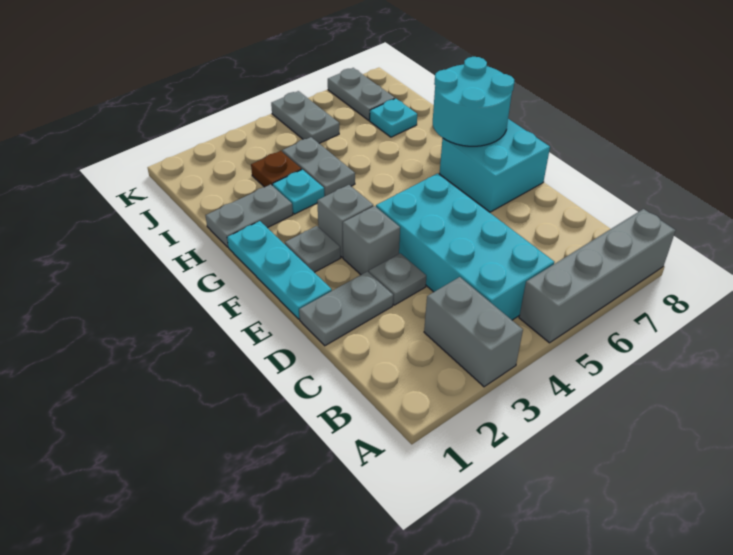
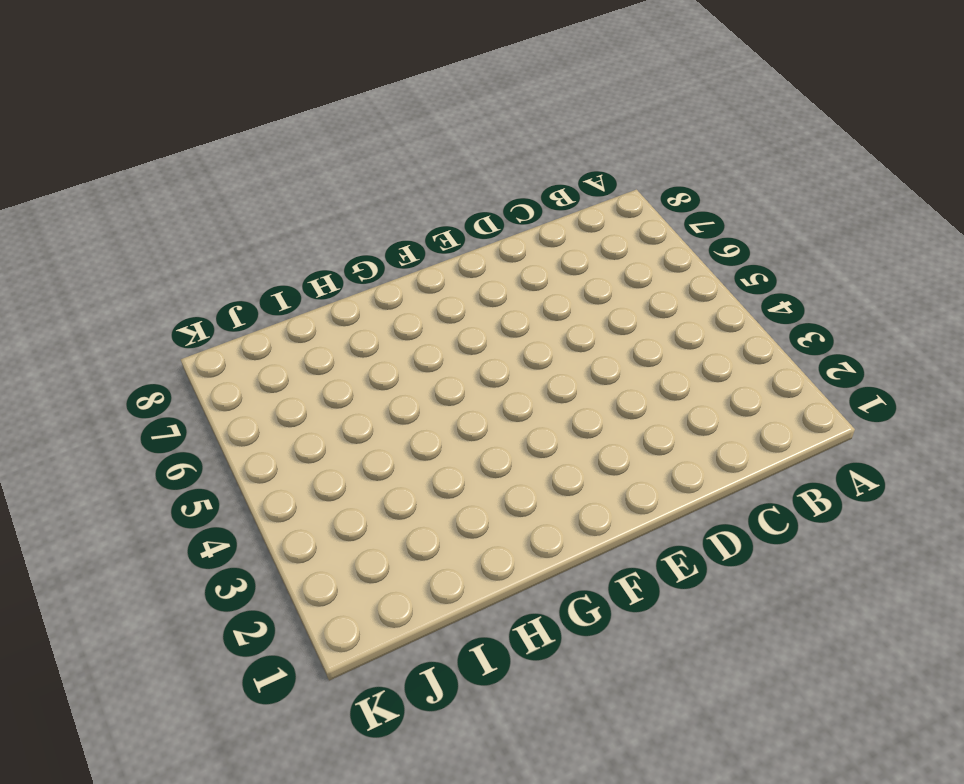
none -> grey brick A3:B3 level 1
none -> grey brick A5:A8 level 1
none -> cyan brick B4:E5 level 1

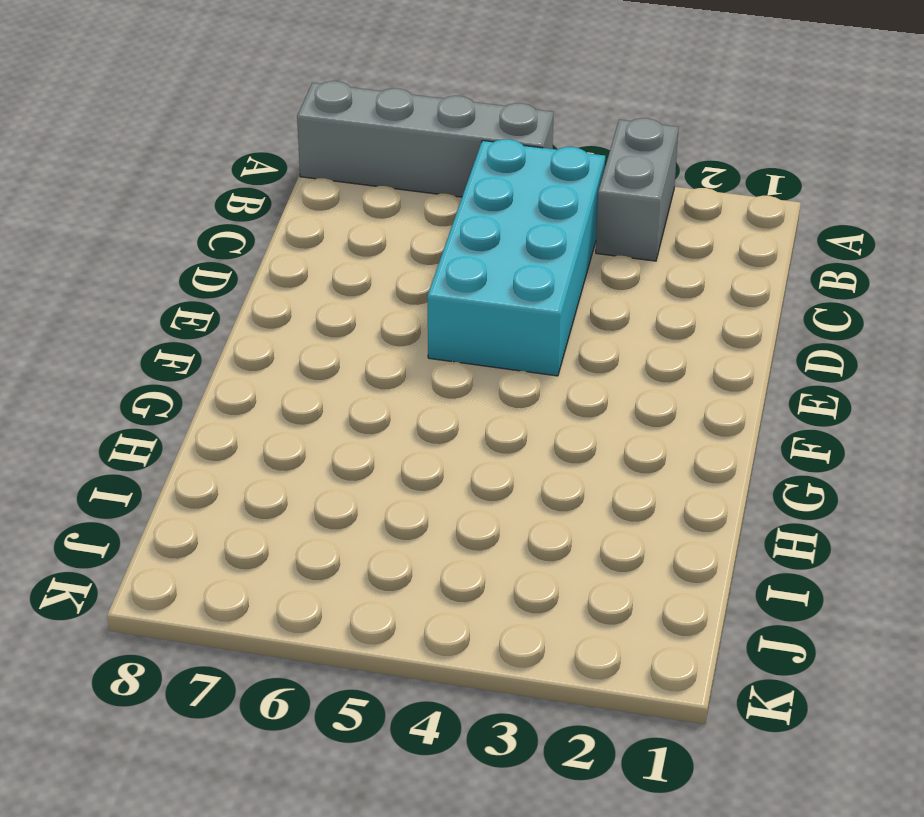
none -> grey plate D1:D2 level 1
none -> grey plate D3 level 1
none -> cyan plate E1:G1 level 1

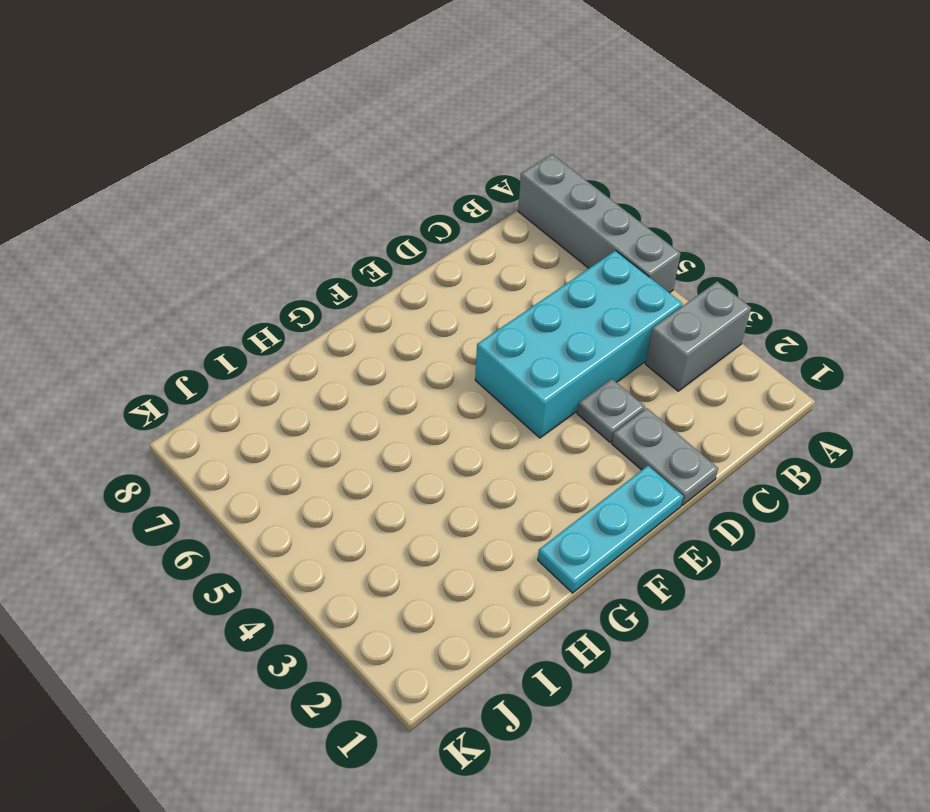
none -> grey brick E3 level 1
none -> cyan brick E7:F8 level 1
none -> grey plate F2 level 1

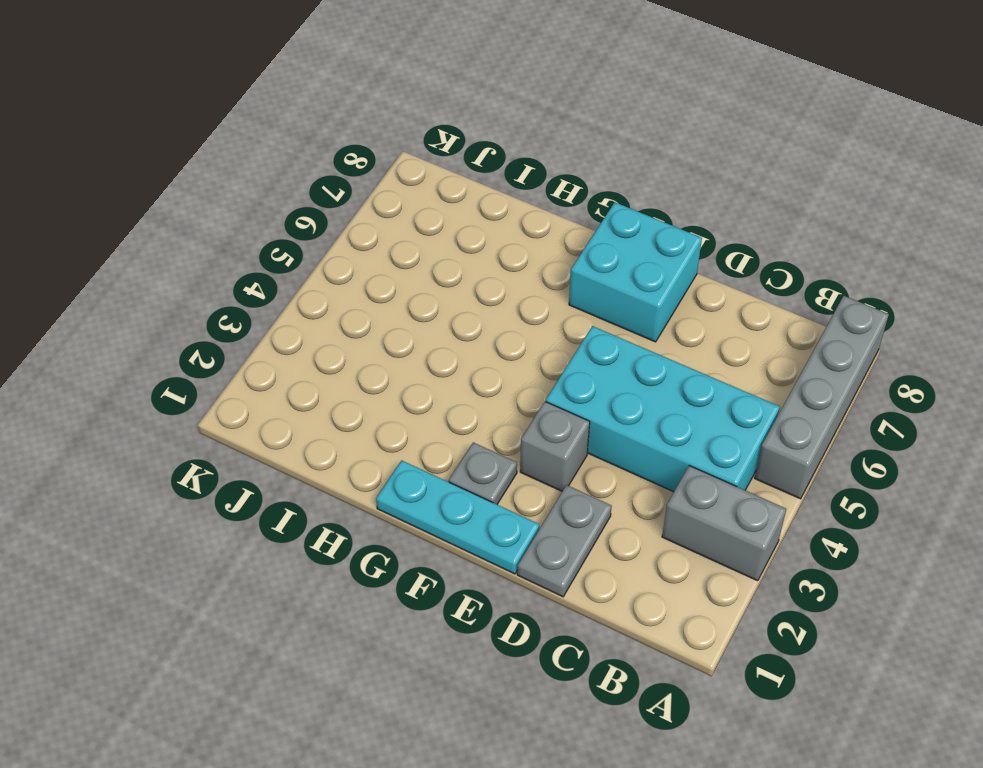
none -> grey plate D3 level 1
none -> grey brick F3 level 1
none -> grey plate H1:H2 level 1

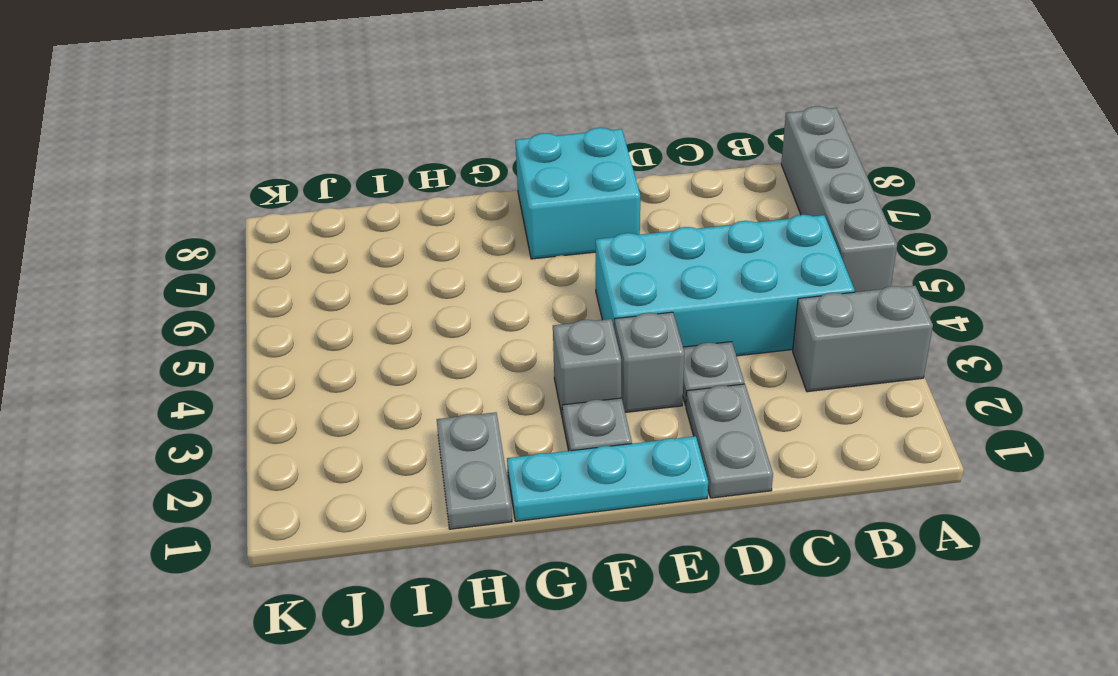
none -> cyan plate H3 level 1
none -> grey plate H4:I4 level 1
none -> brown plate I3 level 1

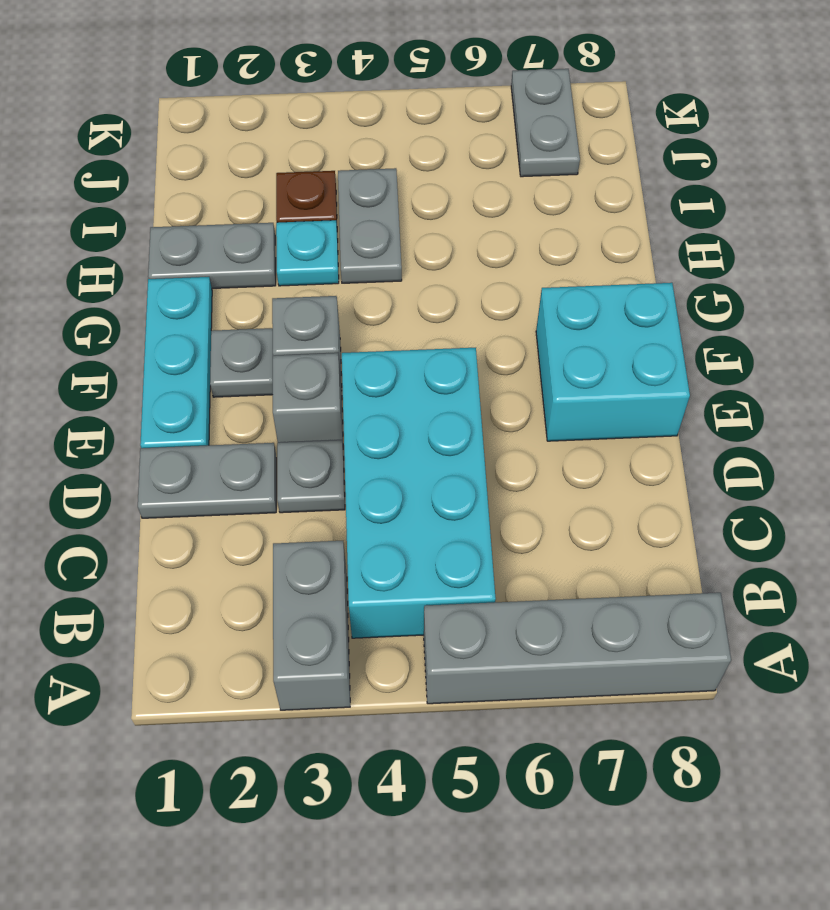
none -> cyan plate I7 level 1
none -> grey plate J5:K5 level 1
none -> cyan round brick F7:G8 level 2

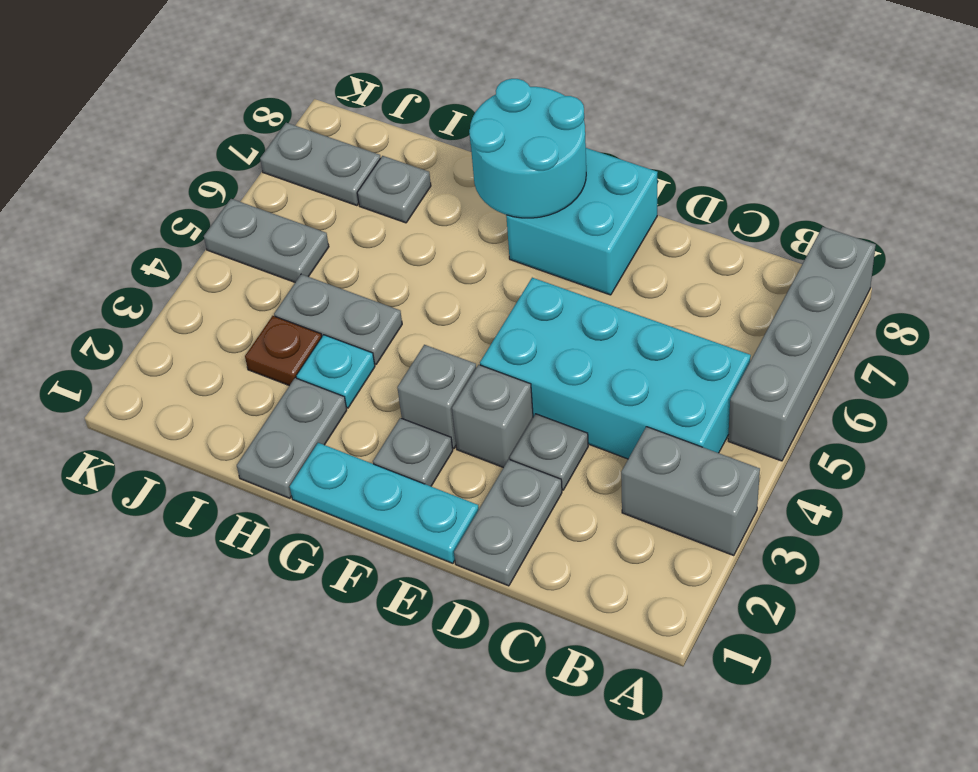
grey plate I7 level 1 -> cyan plate I7 level 1

